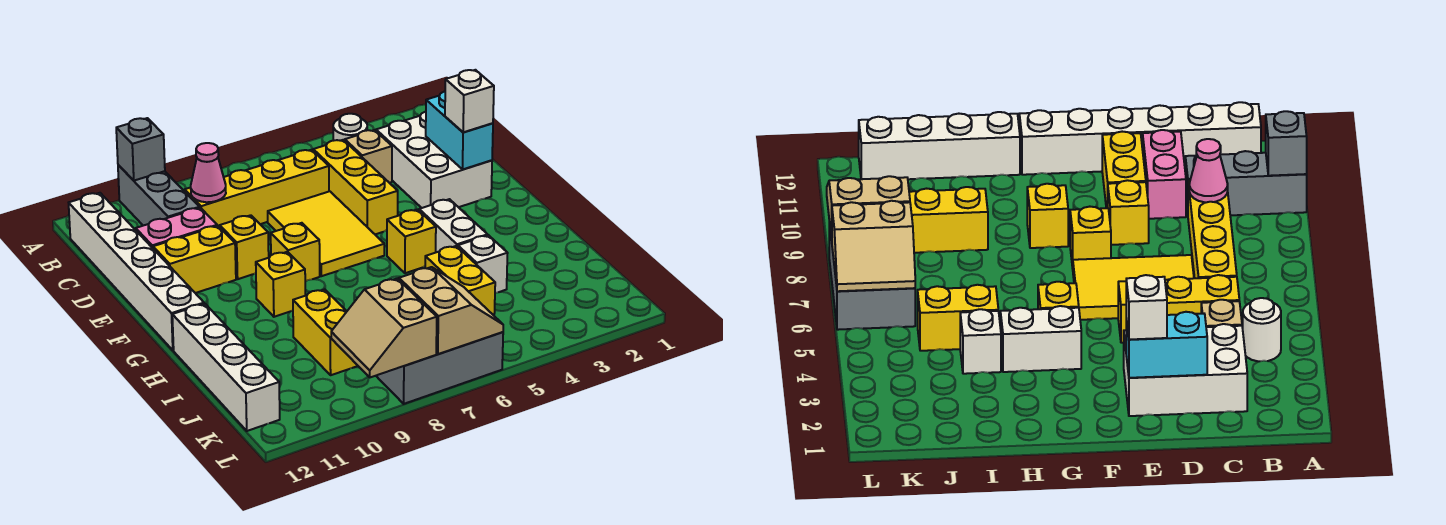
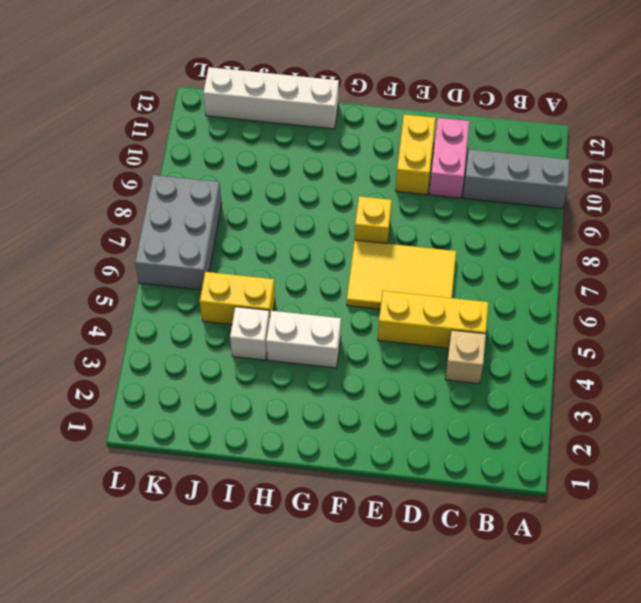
none -> white round brick B4 level 1
none -> white brick B12:G12 level 1
none -> white brick C2:E3 level 1

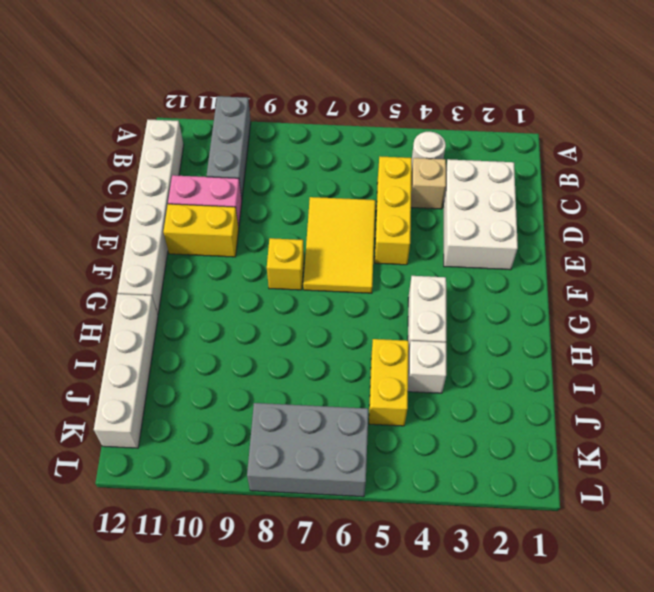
none -> yellow brick C6:C9 level 1
none -> yellow brick E9 level 1
none -> yellow brick G5 level 1

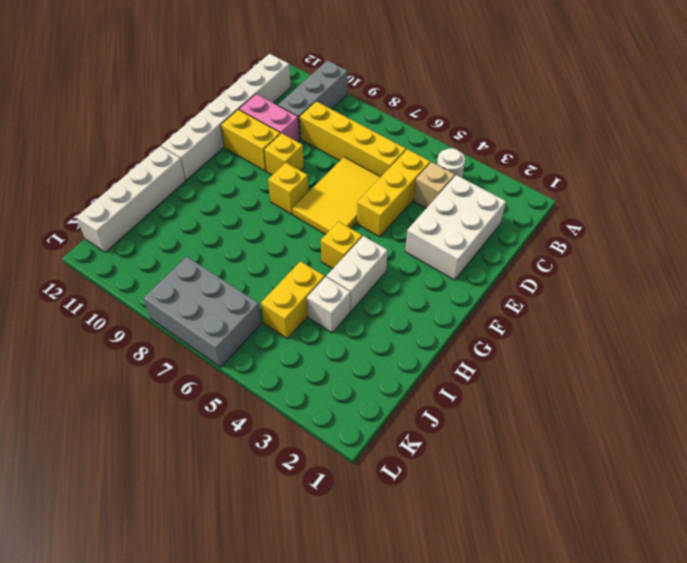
none -> yellow brick G9 level 1
none -> yellow brick I9:J9 level 1
none -> grey brick A10 level 2

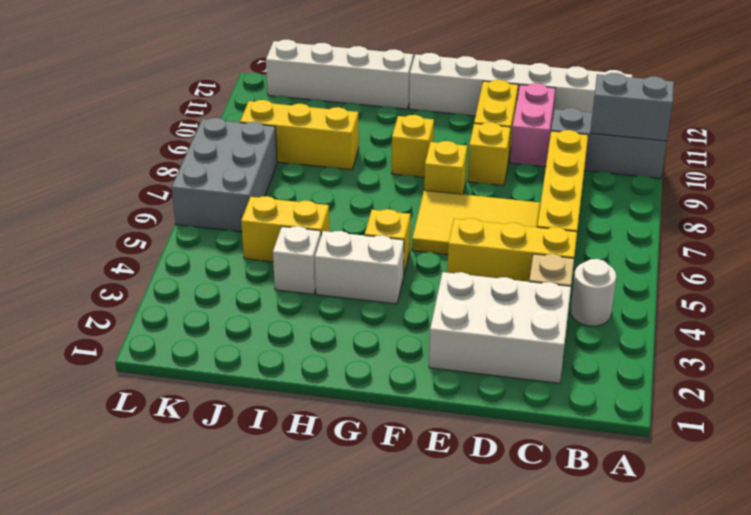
grey brick A10:B10 level 2 -> grey brick A10 level 2
yellow brick I9:K9 level 1 -> yellow brick I9:J9 level 1
none -> pink cone C9 level 2
none -> cyan brick D2:E2 level 2
none -> tan slope K6:L7 level 2 top 7

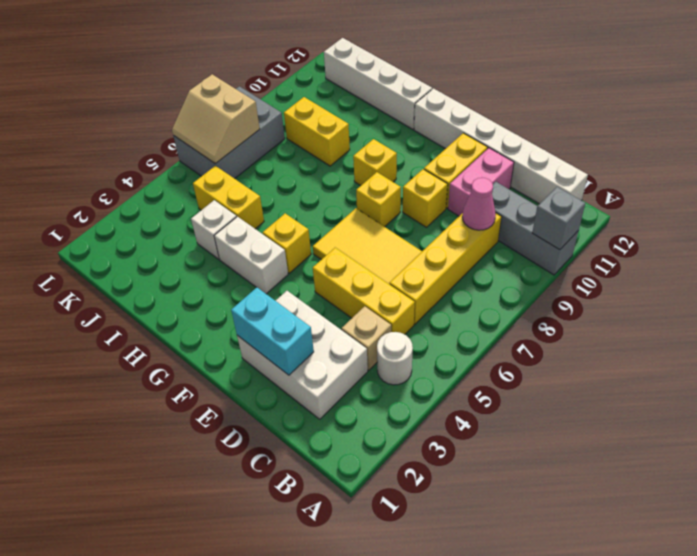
none -> tan slope K8:L9 level 2 top 8
none -> white brick E2 level 3

